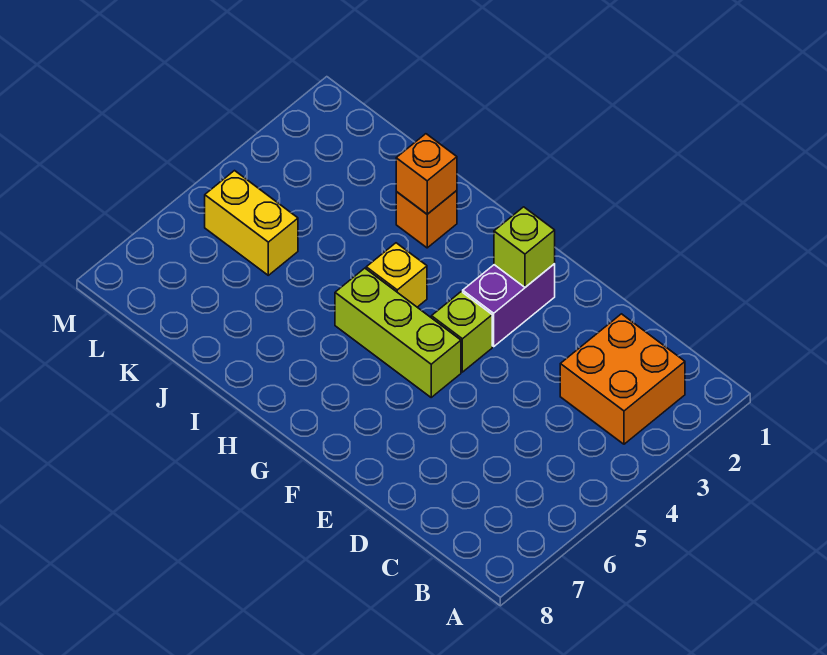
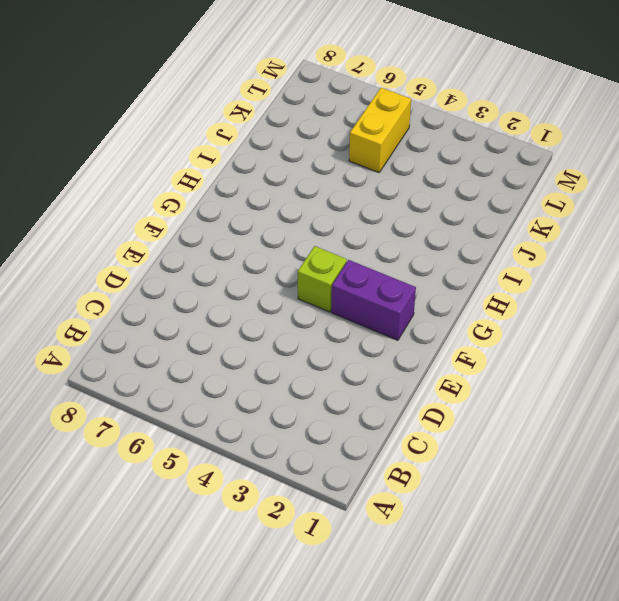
none -> orange brick B2:C3 level 1
none -> lime brick F5:H5 level 1

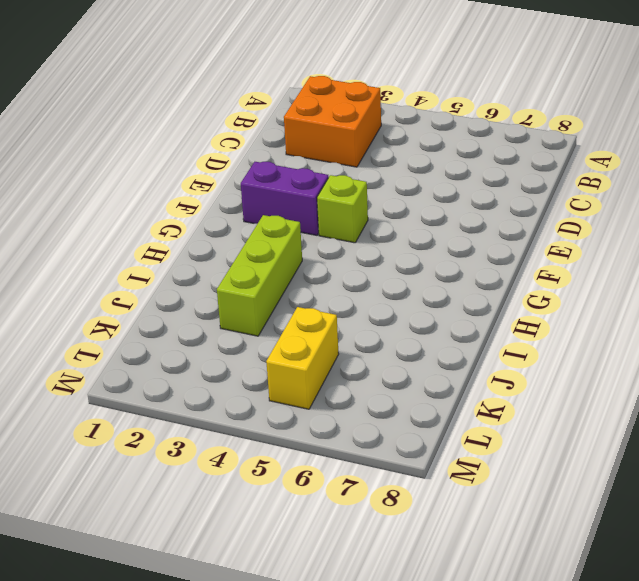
lime brick H3:J3 level 1 -> lime brick F5:H5 level 1
none -> yellow brick H4 level 1
none -> orange brick I2 level 1

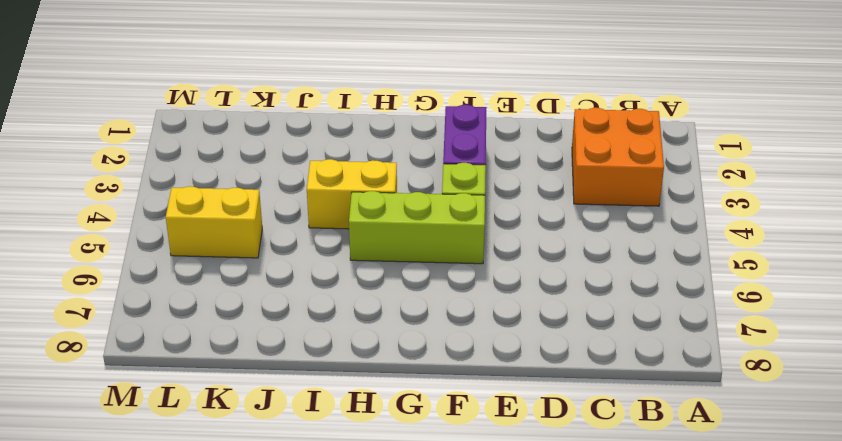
yellow brick H4:I4 level 1 -> yellow brick H4 level 1
none -> orange brick I2 level 1
none -> lime brick F2 level 2

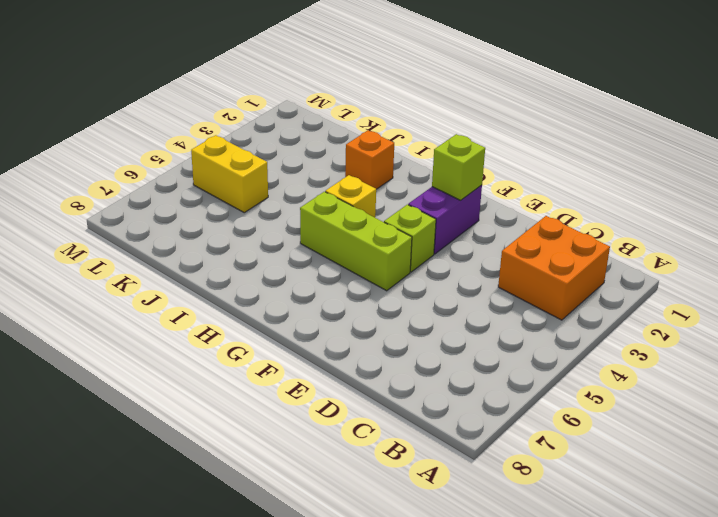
none -> orange brick I2 level 2

